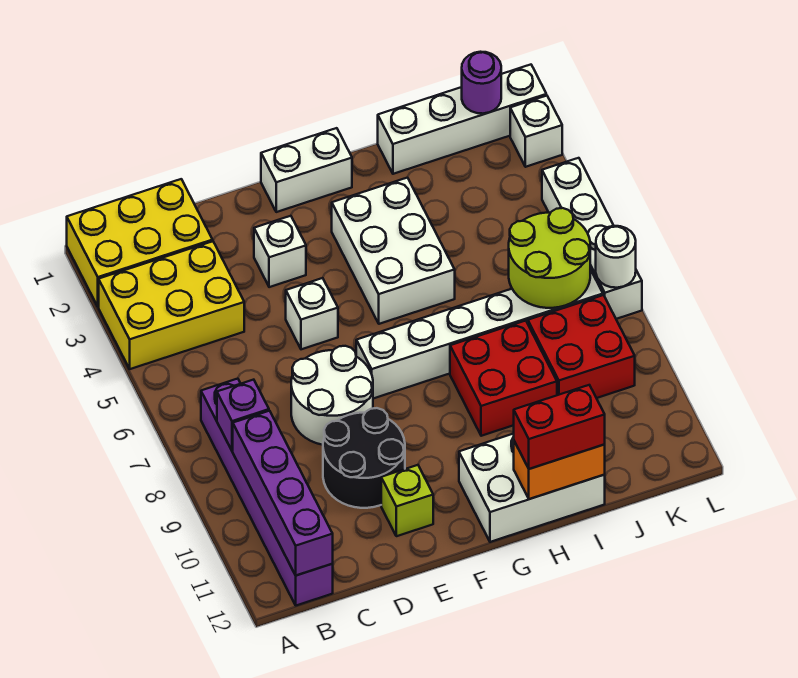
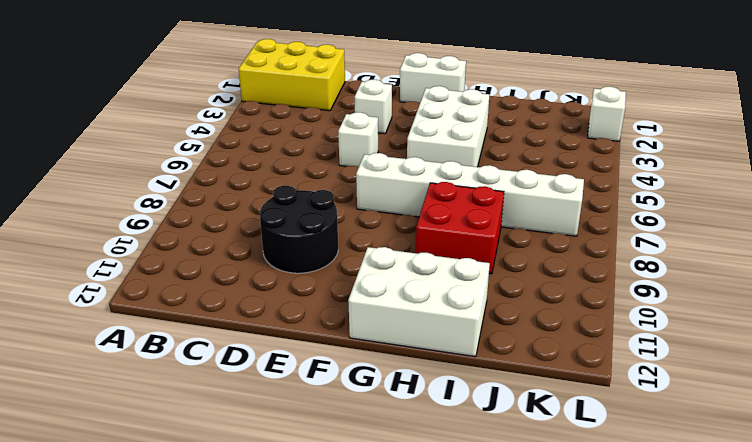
none -> yellow brick A3:C4 level 1
none -> purple brick B7:B12 level 1
none -> white round brick D7:E8 level 1

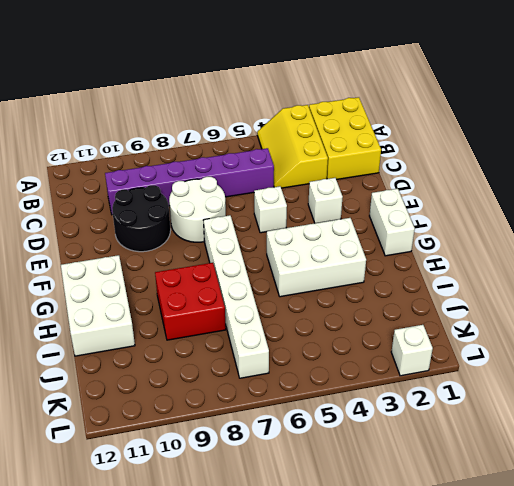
yellow slope A3:C4 level 1 top 3 -> yellow brick A3:C4 level 1
purple brick C5:C10 level 1 -> purple brick B7:B12 level 1
none -> lime brick E11 level 1
none -> white brick I1:L1 level 1
none -> red brick J8:K9 level 1

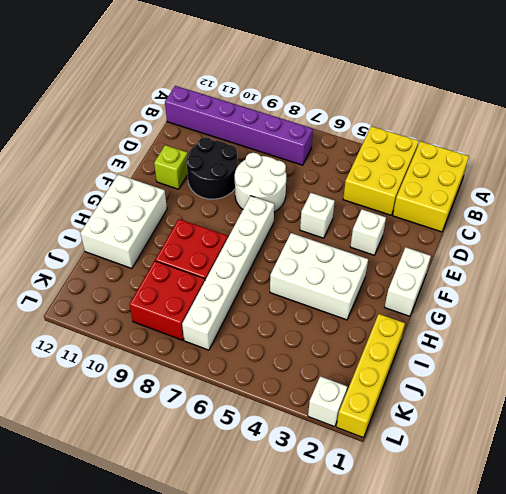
yellow brick I1:L1 level 1 -> white brick I1:L1 level 1
none -> white brick L4:L7 level 1
none -> purple brick B8 level 2
none -> purple brick B9:B12 level 2

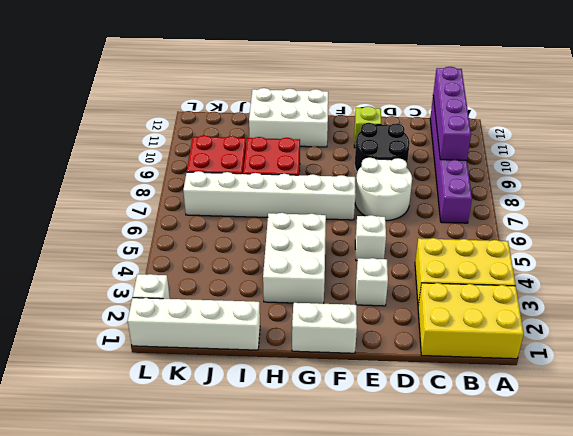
none -> white brick L4:L7 level 1
none -> purple brick B8 level 2
none -> orange brick H12:I12 level 2

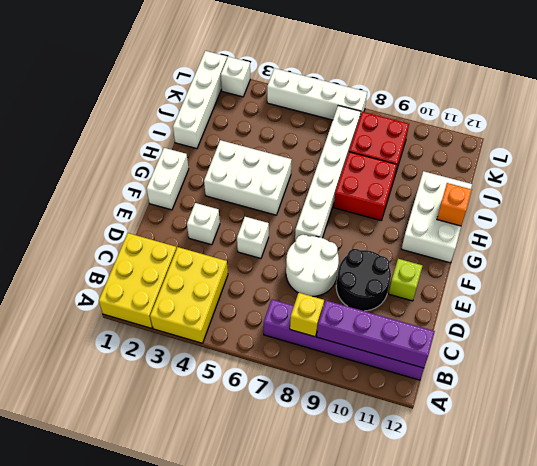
yellow brick B8 level 2 -> purple brick B8 level 2
orange brick H12 level 2 -> orange brick H12:I12 level 2
none -> lime round brick J6:K7 level 2
none -> purple round brick K1 level 2
none -> white round brick L7 level 2

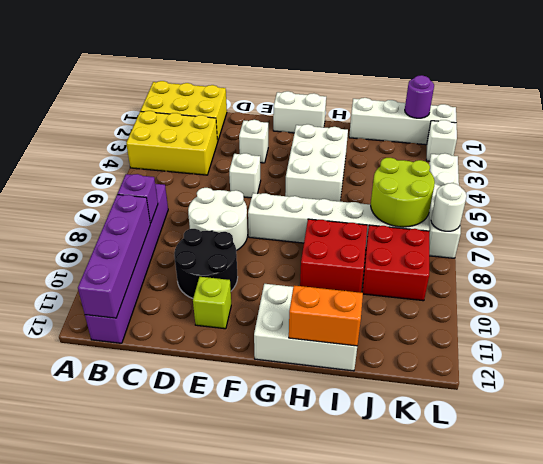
none -> red brick H12:I12 level 3

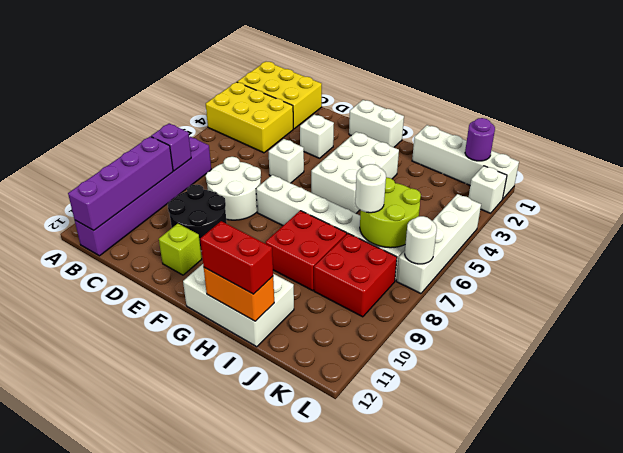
white round brick J7 level 3 -> none

